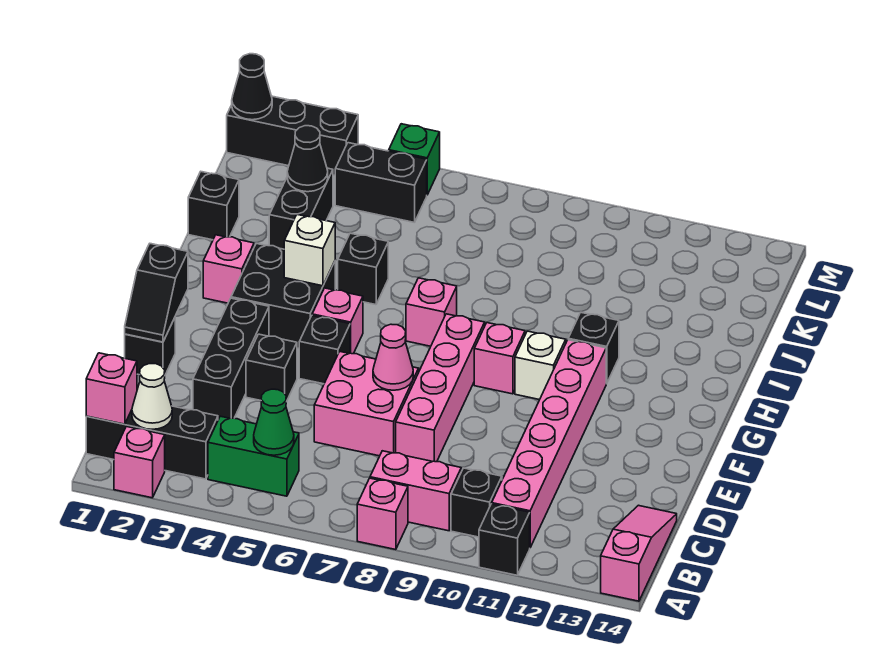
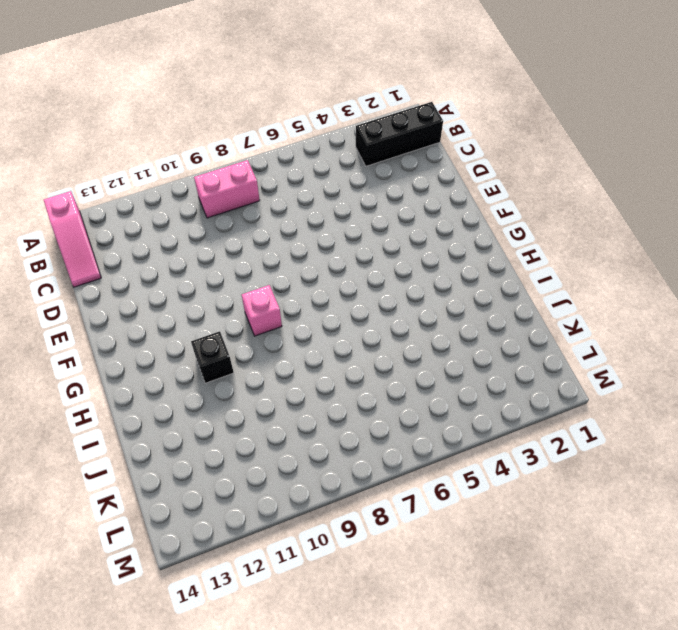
none -> pink brick A2 level 1
none -> pink brick A8 level 1
none -> black brick A11 level 1
none -> green brick B4:B5 level 1

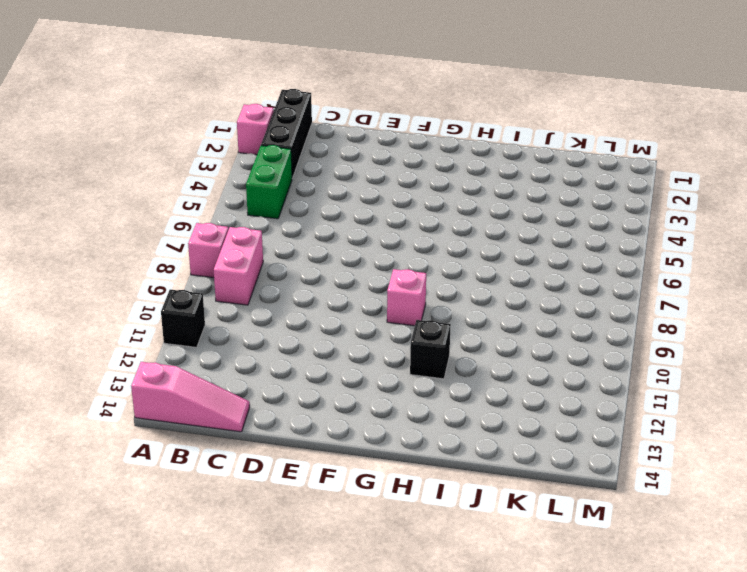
none -> black brick B10 level 1
none -> pink brick B11:G11 level 1
none -> black brick D3:F3 level 1
none -> pink brick D6:E7 level 1

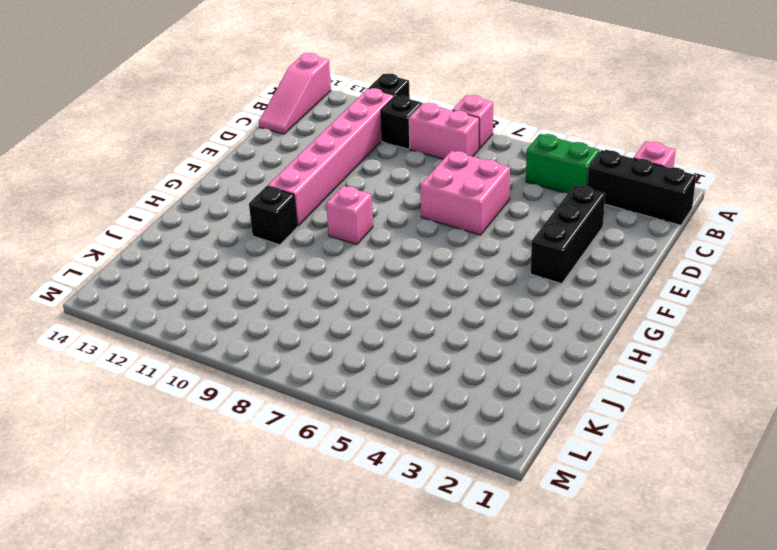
none -> pink brick D8:G8 level 1
none -> black brick E1 level 1
none -> black brick E4 level 1
none -> black brick F5 level 1

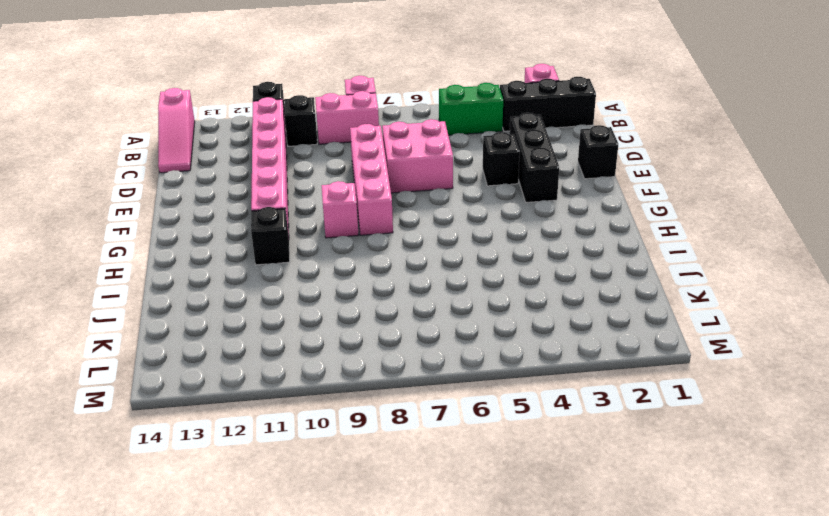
none -> black brick F5 level 1
none -> black brick G3:H4 level 1
none -> pink brick G5 level 1
none -> white brick G10 level 1

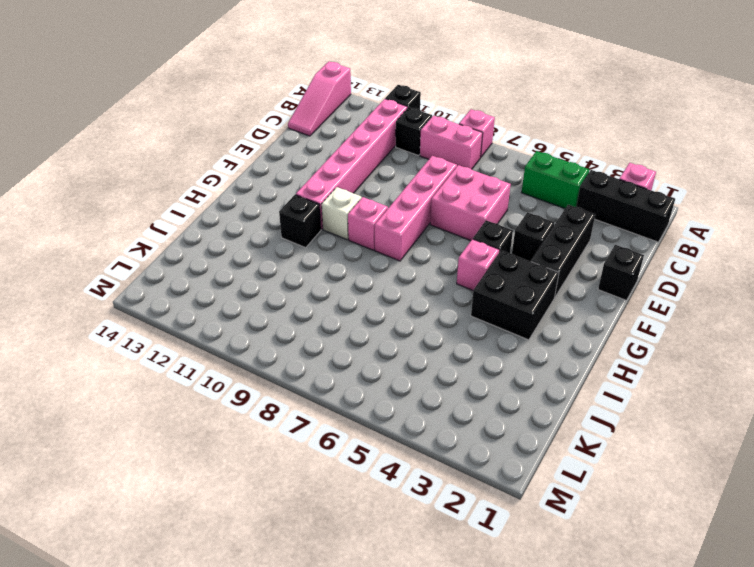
none -> pink brick H2 level 1
none -> pink brick H7 level 1
none -> black brick I5 level 1
none -> black brick J1 level 1

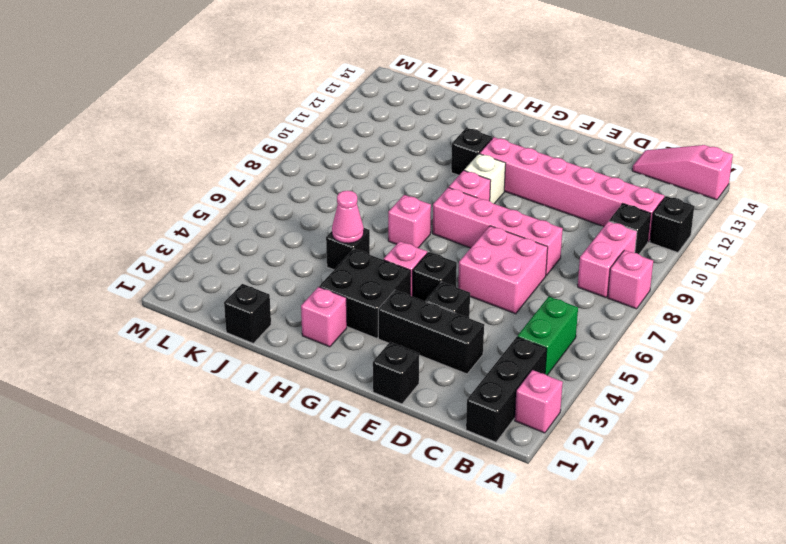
pink cone I5 level 2 -> pink cone E7 level 2
none -> black brick J3:K3 level 1
none -> black brick L4:L5 level 1
none -> black brick M1:M3 level 1
none -> green brick M5 level 1

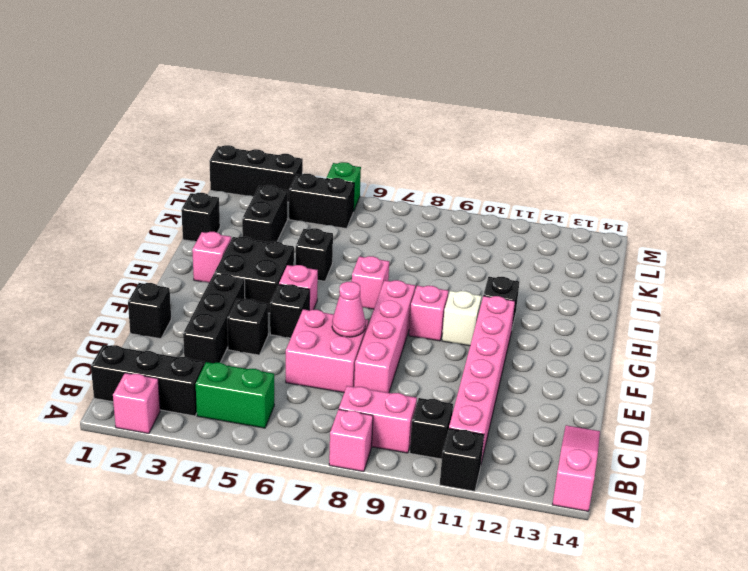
none -> pink brick B1 level 2
none -> white cone B2 level 2
none -> green cone B5 level 2
none -> black slope E1:F1 level 2 top F

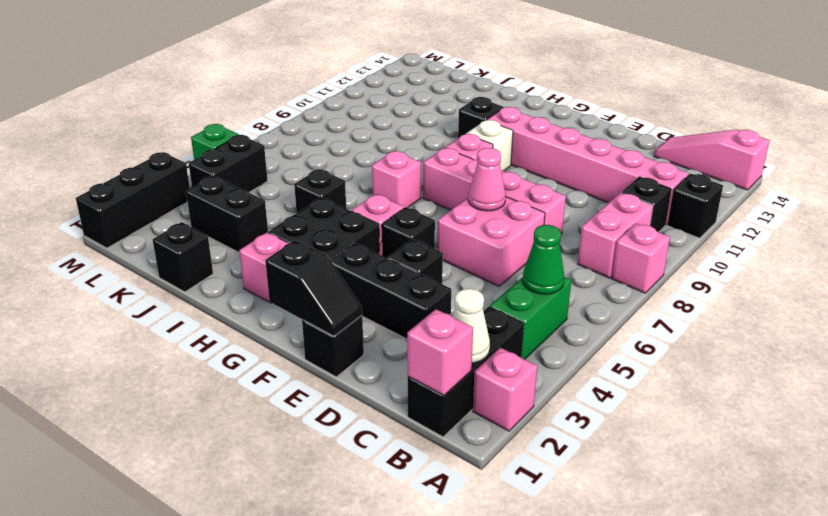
none -> white brick H4 level 2
none -> black cone K3 level 2
none -> black cone M1 level 2

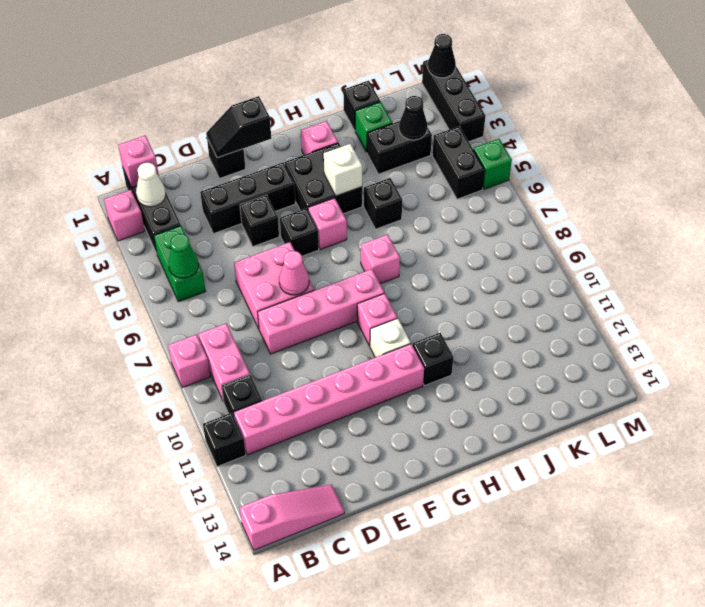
green brick J2 level 1 -> none

